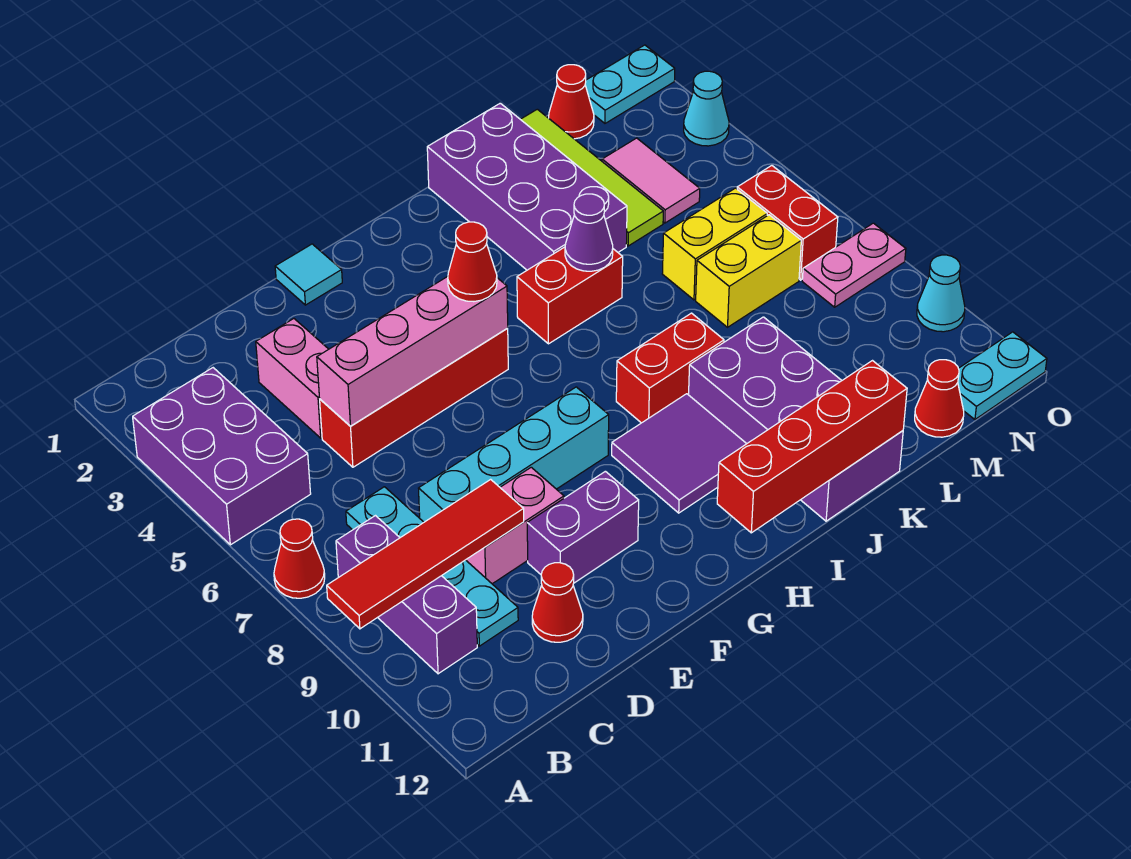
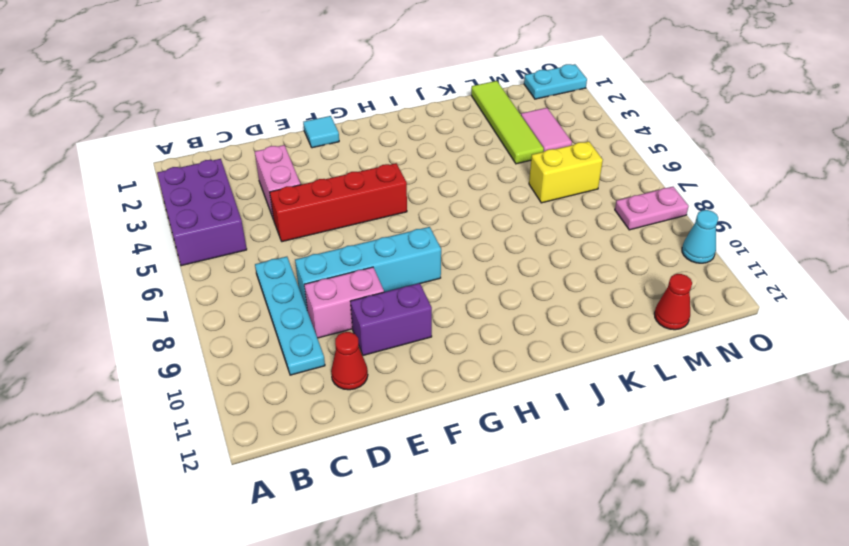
none -> red cone A7 level 1
none -> purple brick B8:B10 level 1
none -> purple tile H9:I10 level 1
none -> red brick I5:J5 level 1

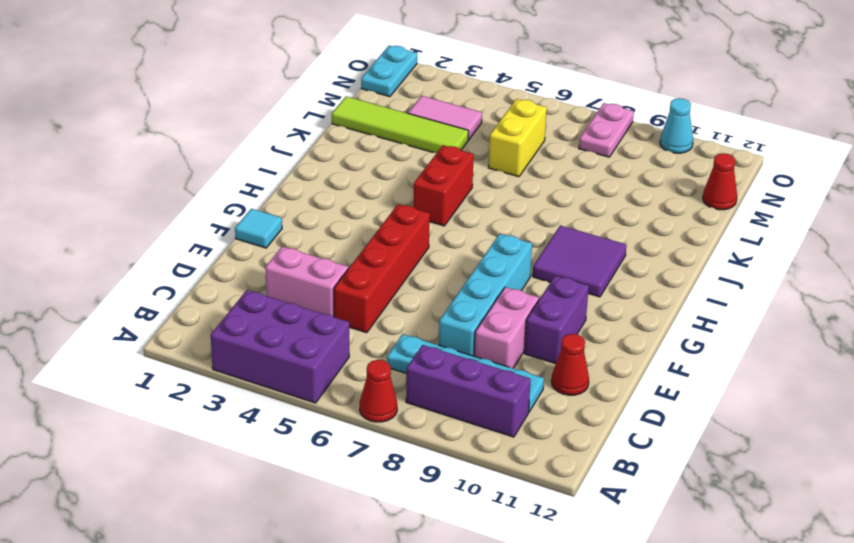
none -> red brick I8:J8 level 1
none -> purple brick J1:K4 level 1
none -> purple brick J9:K12 level 1
none -> yellow brick L7:M7 level 1

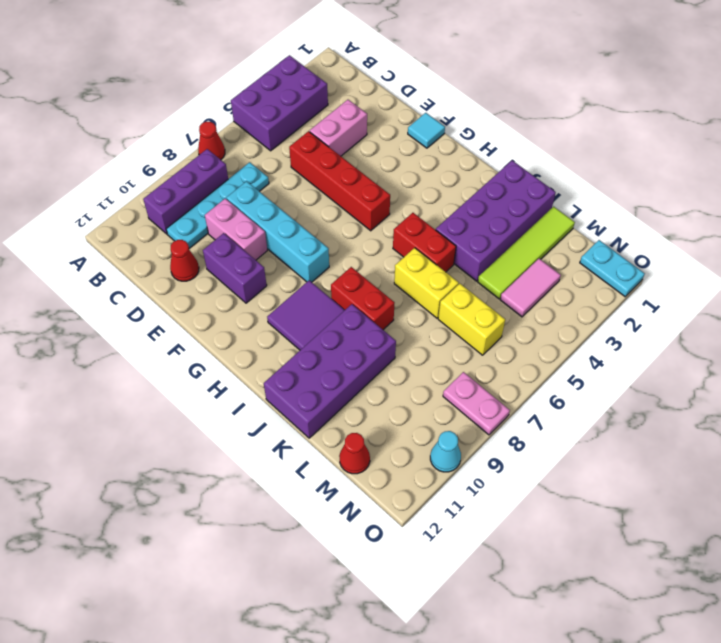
yellow brick J6:K6 level 1 -> yellow brick L7:M7 level 1
none -> red cone M1 level 1
none -> red brick N6:N7 level 1
none -> cyan plate N12:O12 level 1
none -> cyan cone O3 level 1

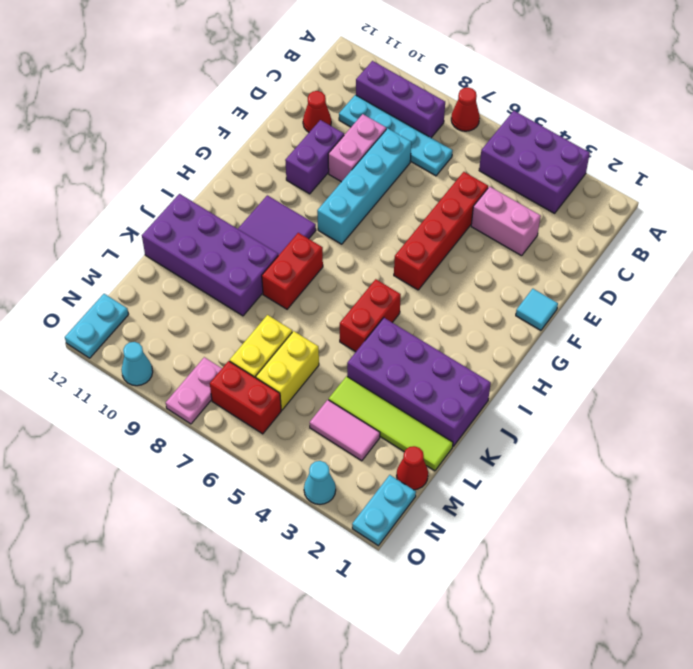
none -> red cone M12 level 1
none -> red tile A9:D9 level 2
none -> pink brick D5:G5 level 2
none -> red brick H12:K12 level 2

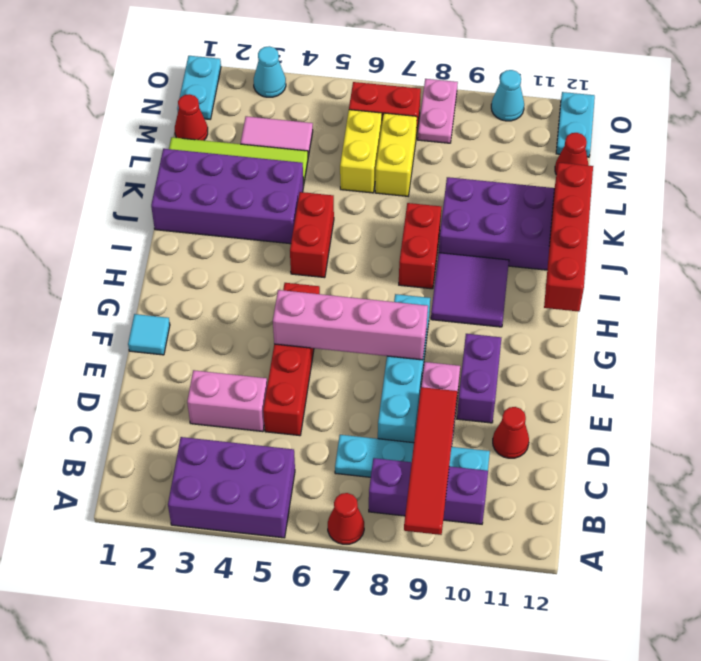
pink brick F5:F8 level 2 -> pink brick D5:G5 level 2
none -> purple cone J5 level 2
none -> red cone G5 level 3

